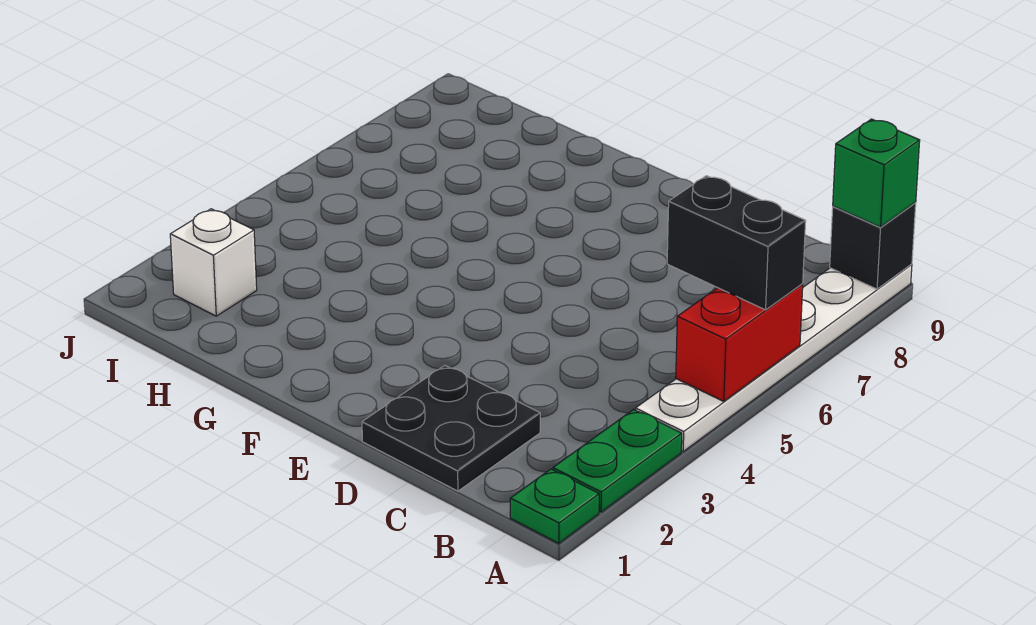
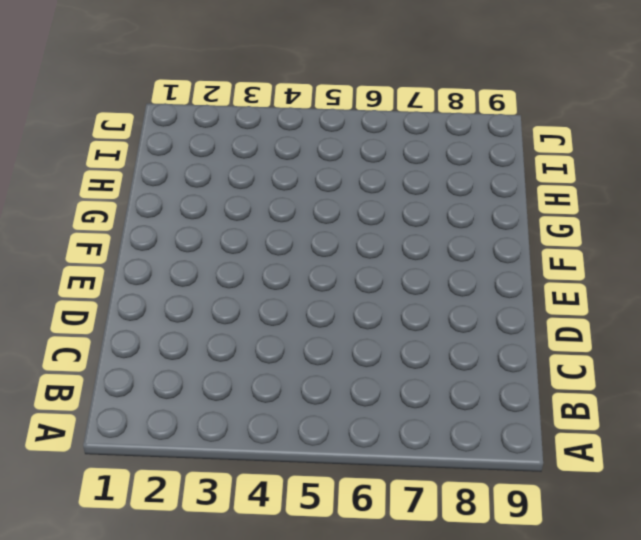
none -> green plate A1 level 1
none -> green plate A2:A3 level 1

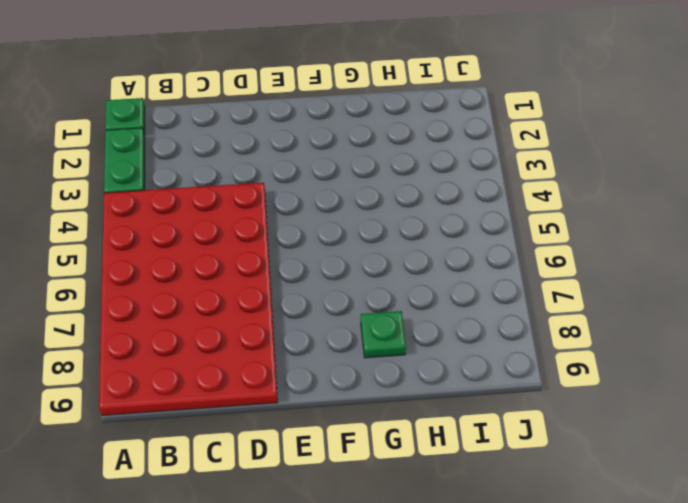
red plate A4:D9 level 1 -> white plate A4:A9 level 1
green plate G8 level 1 -> none
none -> black plate C1:D2 level 1
none -> white brick I2 level 1

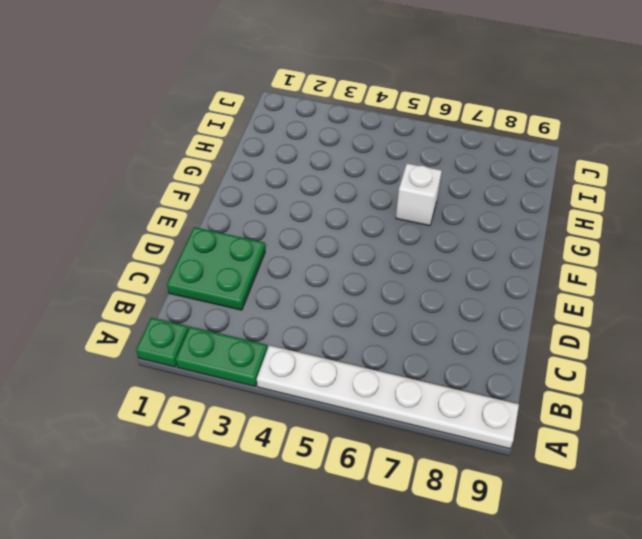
green plate C1:D2 level 1 -> black plate C1:D2 level 1
white brick G6 level 1 -> white brick I2 level 1
none -> red brick A5:A6 level 2
none -> black brick A9 level 2

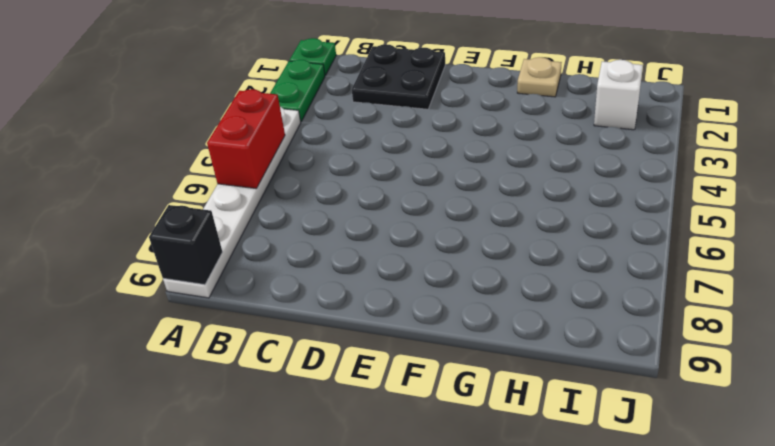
tan plate G1 level 1 -> none
none -> black brick A6:B6 level 3
none -> green brick A9 level 3

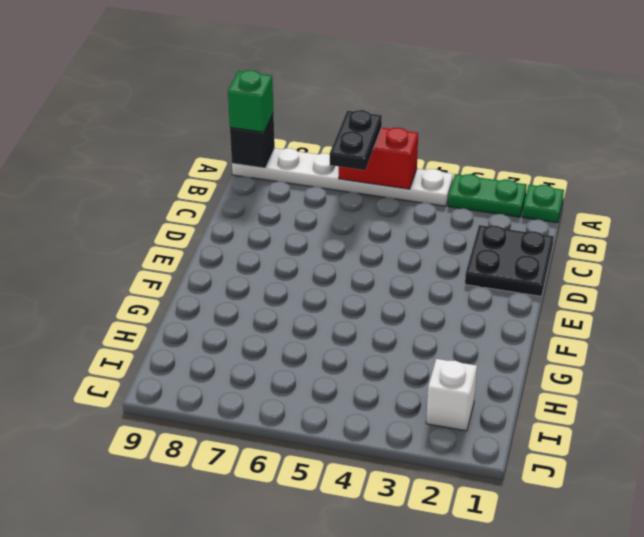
black plate A6:B6 level 3 -> black brick A6:B6 level 3

